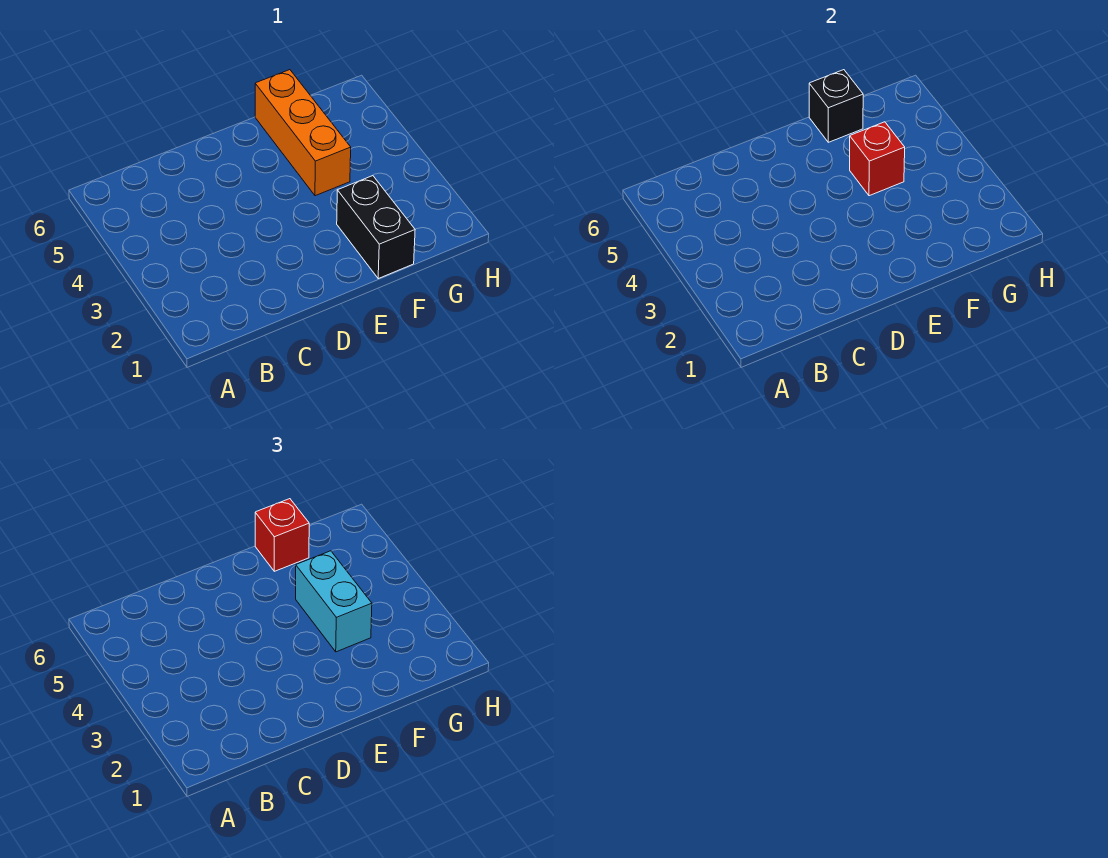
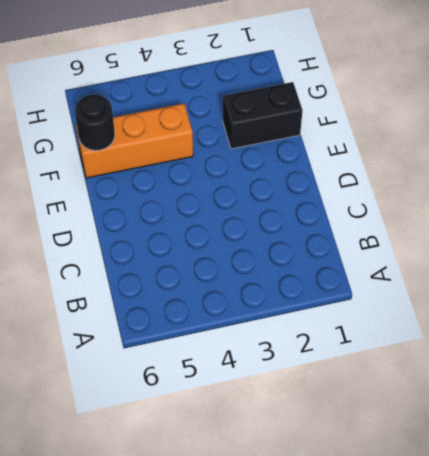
black round brick F6 level 2 -> black brick F6 level 2
none -> red brick F4 level 2
none -> cyan brick F3:F4 level 3

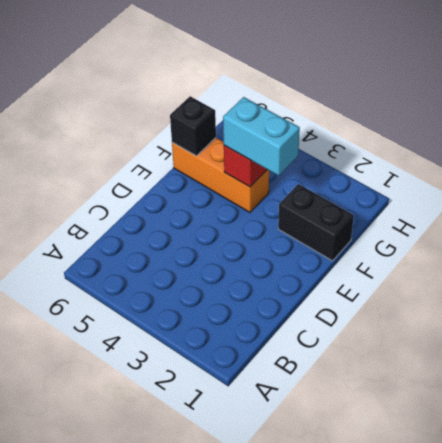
none -> red brick F6 level 3

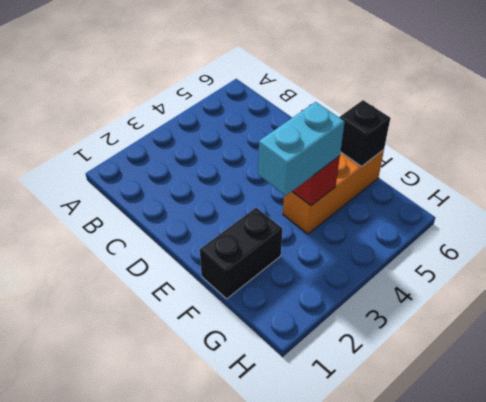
none -> red brick F6 level 3

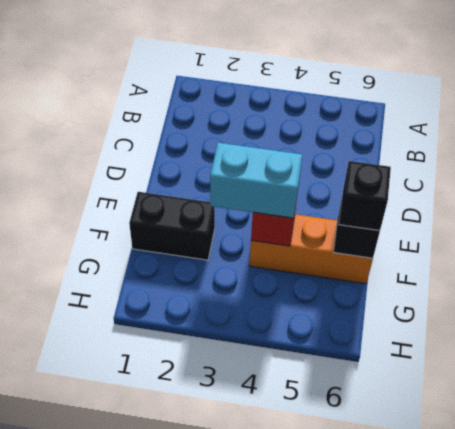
black brick F6 level 3 -> red brick F6 level 3

